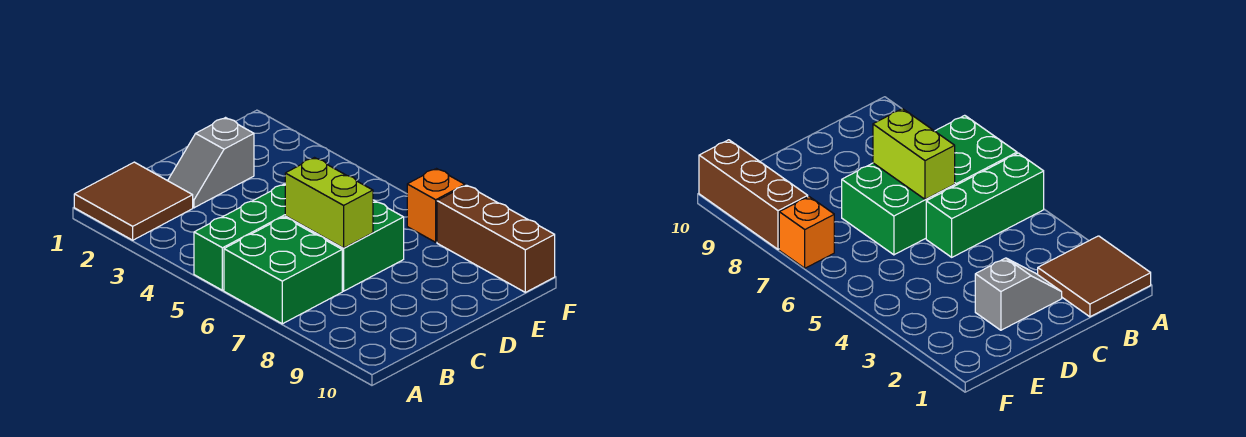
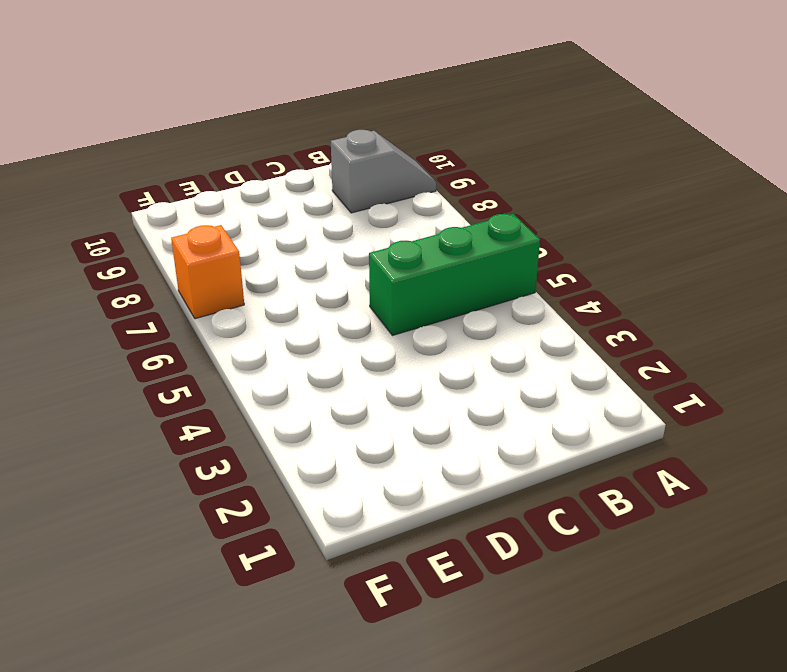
grey slope A9:B9 level 1 top B -> grey slope C2:D2 level 1 top D
none -> brown tile A1:B2 level 1
none -> green brick A6:B7 level 1

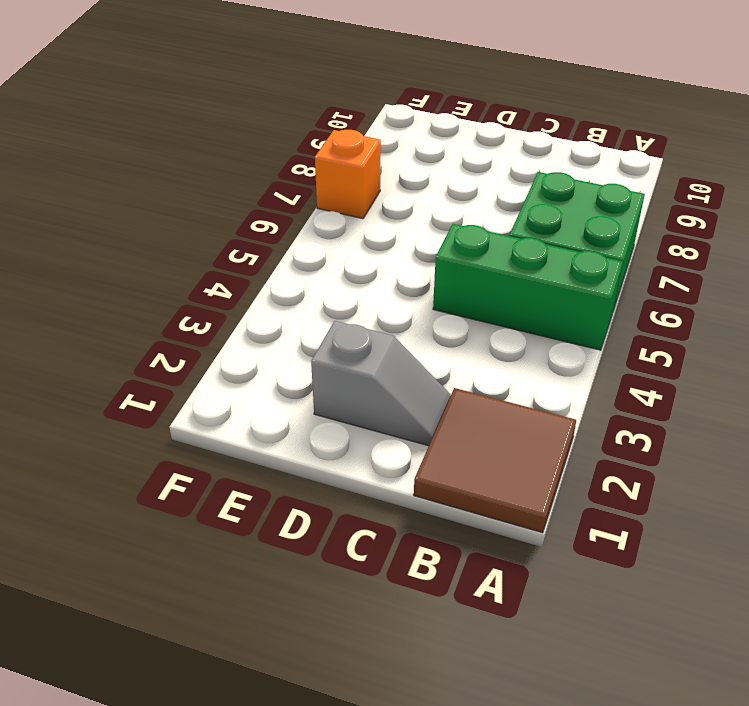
none -> green brick C6:D7 level 1
none -> brown brick F8:F10 level 1

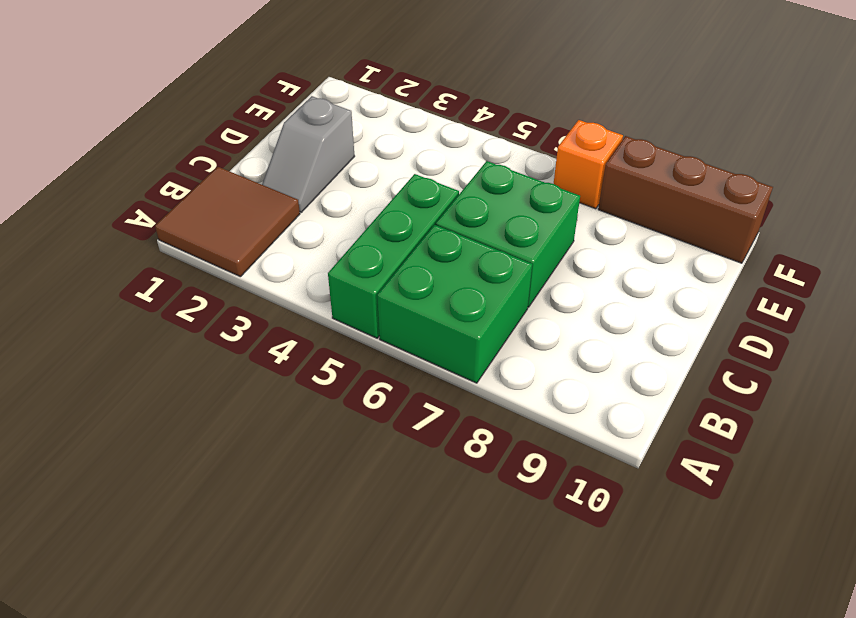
none -> lime brick C6:C7 level 2

